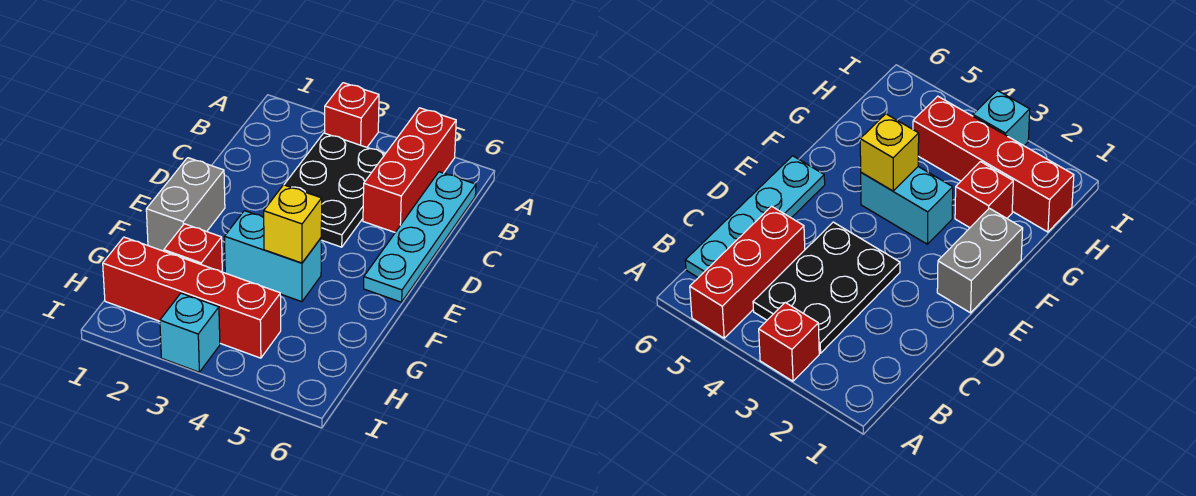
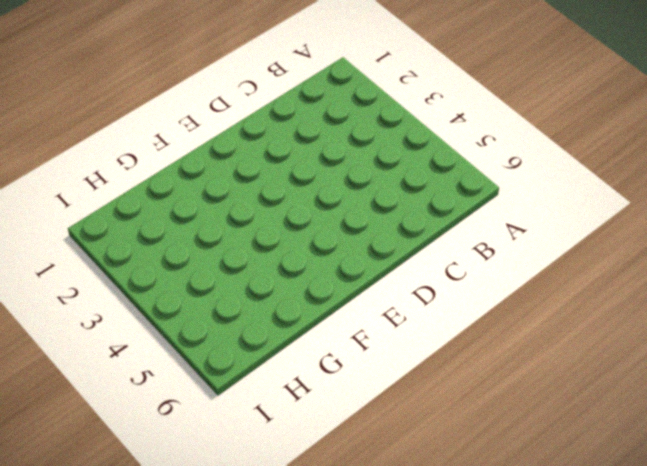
none -> red brick A3 level 1
none -> red brick A5:C5 level 1

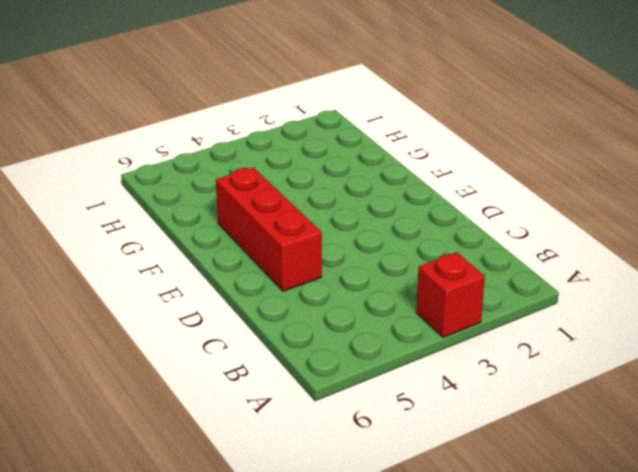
red brick D5:F5 level 1 -> red brick A5:C5 level 1
none -> black plate B3:D4 level 1
none -> cyan plate B6:E6 level 1

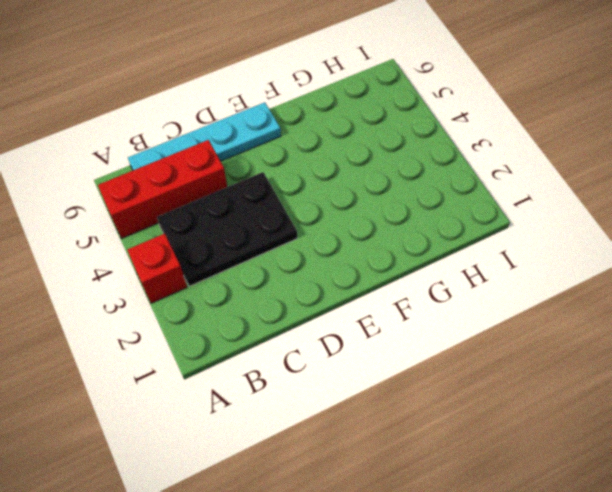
none -> grey brick E1:F1 level 1
none -> cyan brick F3:F4 level 1

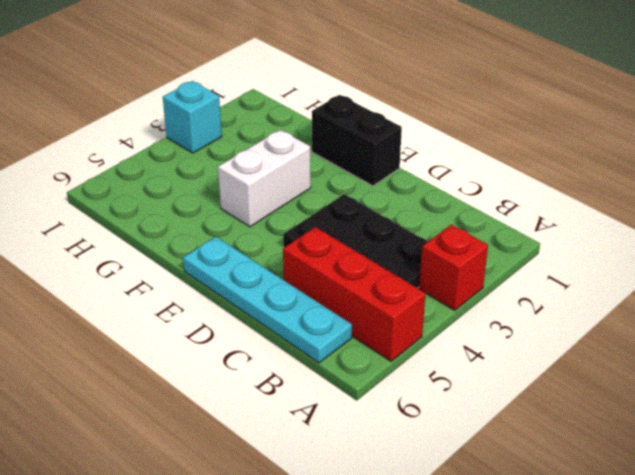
black brick E1:F1 level 1 -> grey brick E1:F1 level 1
white brick F3:F4 level 1 -> cyan brick F3:F4 level 1
none -> red brick G2 level 1
none -> red brick H1:H4 level 1

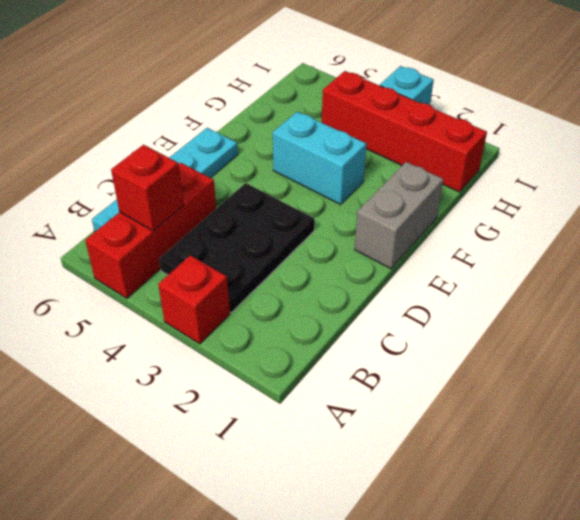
red brick B5 level 2 -> red brick G2 level 1
none -> yellow brick F4 level 2

